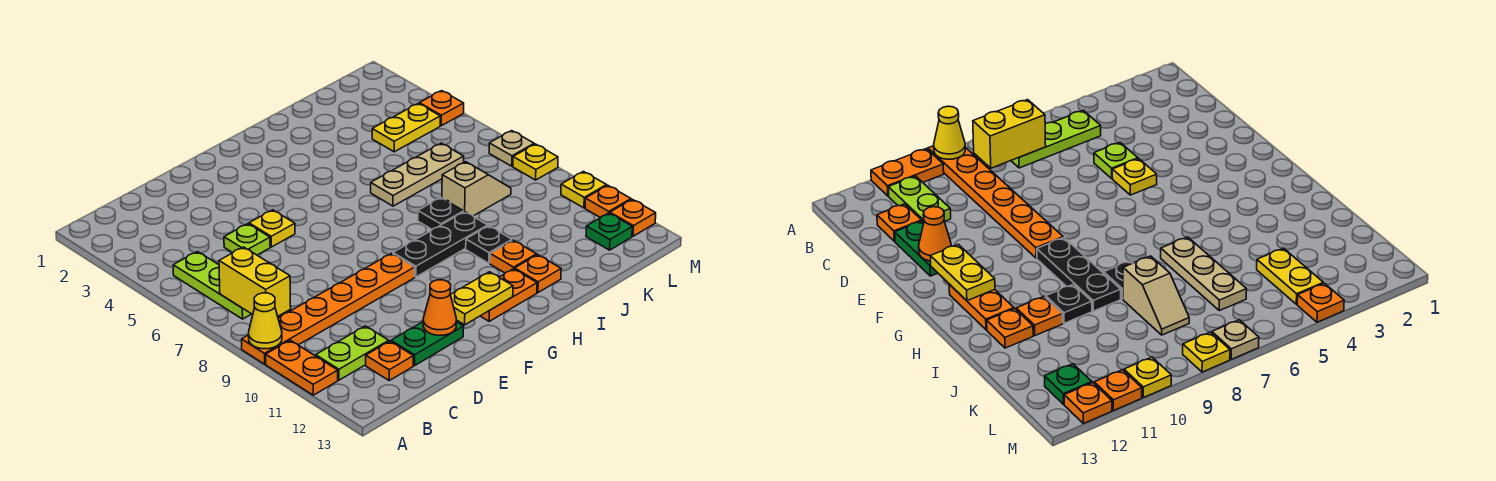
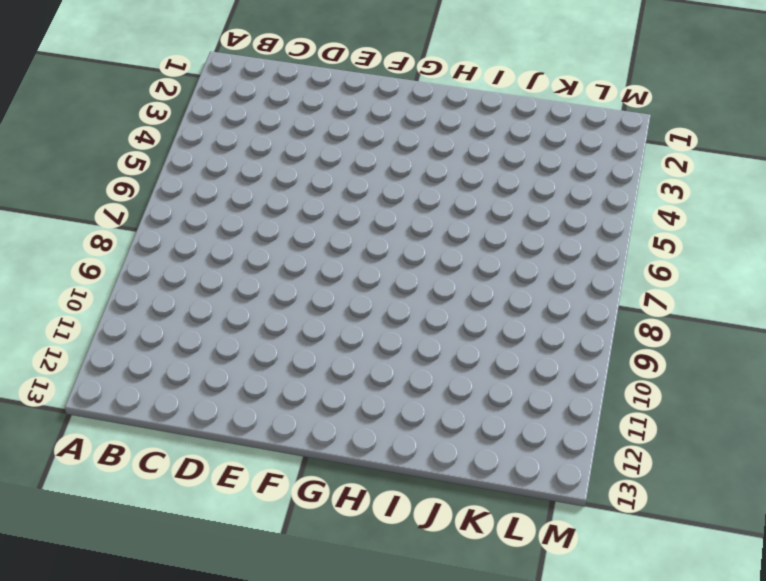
none -> orange plate A9:F9 level 1
none -> orange plate A10:A11 level 1
none -> lime plate B5:B7 level 1

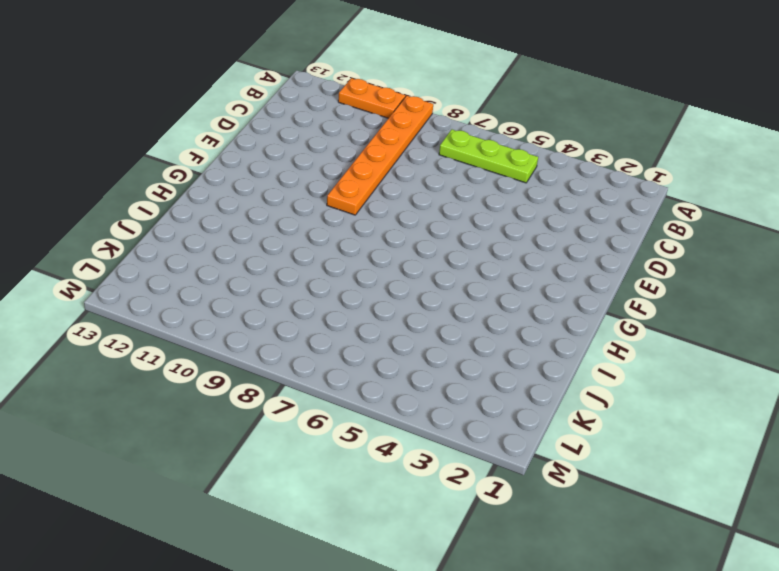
none -> lime plate B11:C11 level 1
none -> orange plate C12 level 1
none -> lime plate D5 level 1

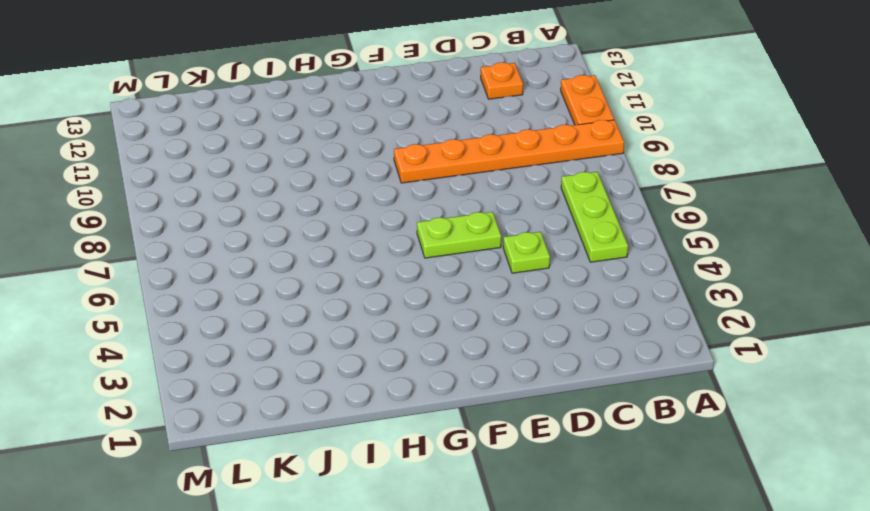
lime plate E6:F6 level 1 -> lime plate B11:C11 level 1
none -> green plate D12:E12 level 1
none -> yellow plate E5 level 1
none -> black plate G9:I9 level 1

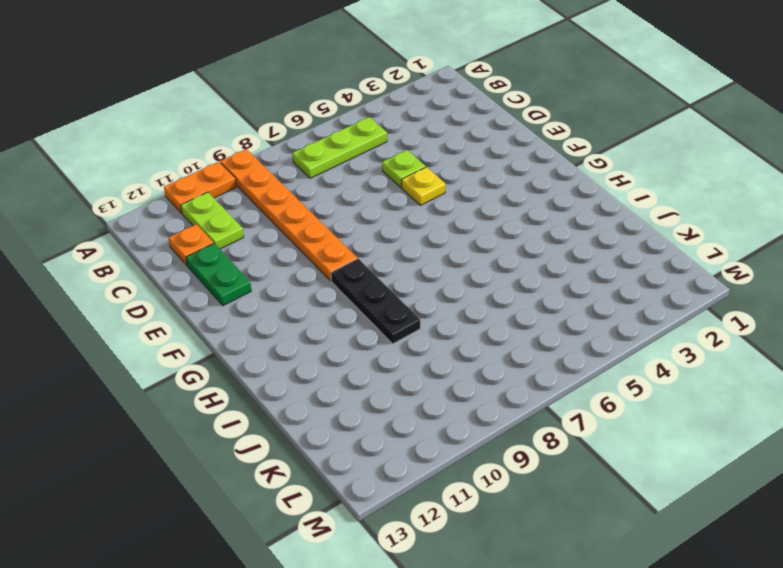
none -> orange plate G12:H12 level 1
none -> tan plate I6:K6 level 1
none -> black plate I8 level 1

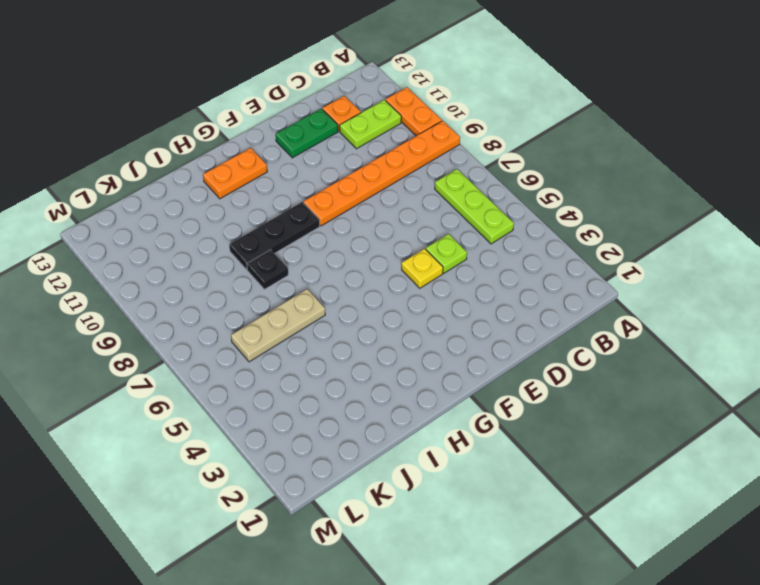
none -> black plate I10 level 1
none -> orange plate I11 level 1
none -> orange plate I12 level 1

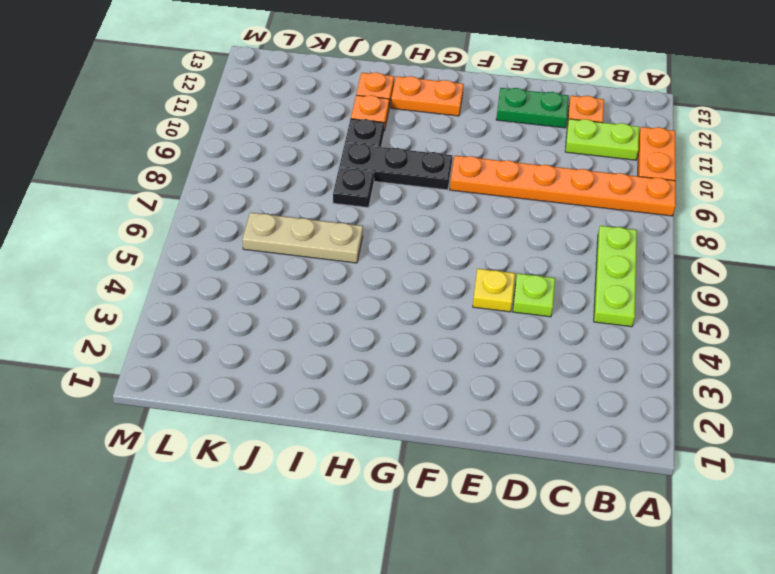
none -> tan slope J8:K8 level 1 top J
none -> yellow plate K4:L4 level 1
none -> green plate L12 level 1

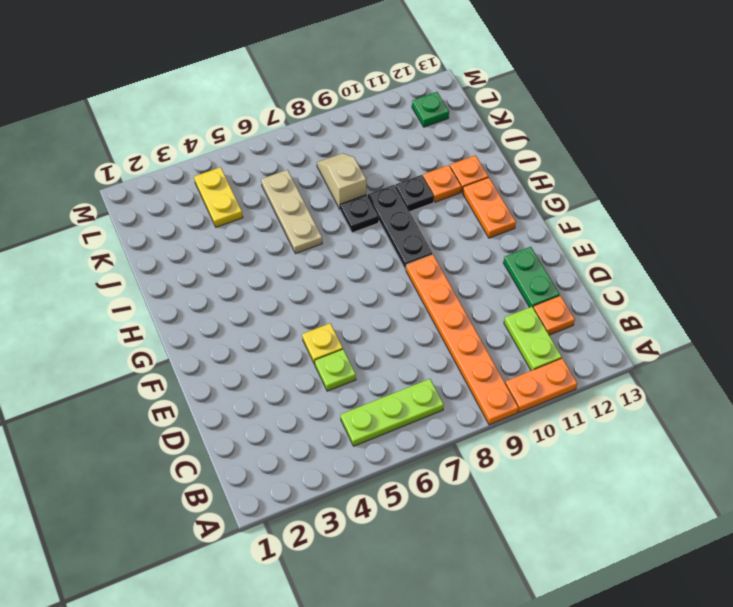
none -> orange plate M4 level 1
none -> tan plate M7 level 1
none -> yellow plate M8 level 1

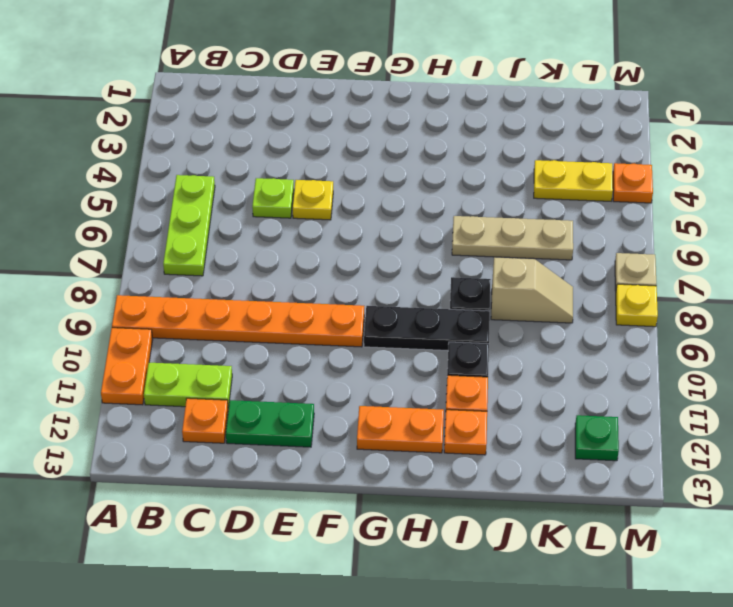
none -> yellow plate M10 level 1
none -> orange plate M11 level 1
none -> orange plate M12 level 1

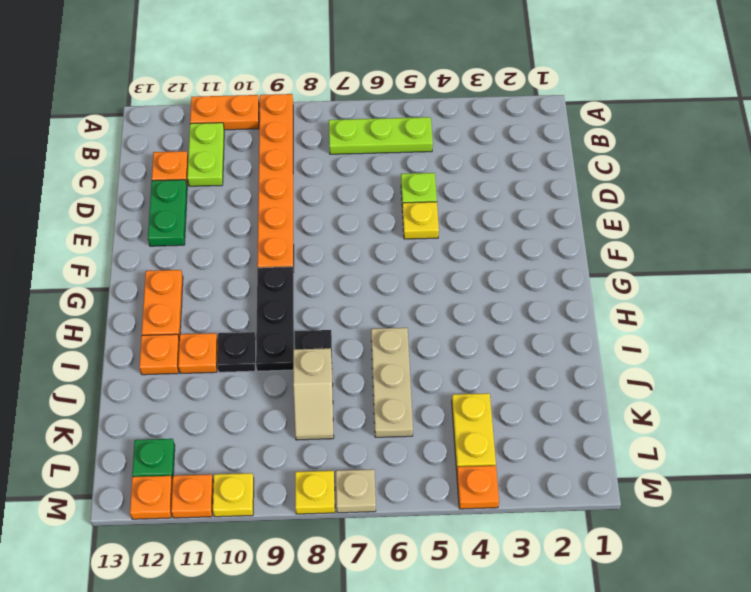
none -> yellow cone A9 level 2
none -> yellow brick B7:B8 level 2
none -> orange cone E12 level 2

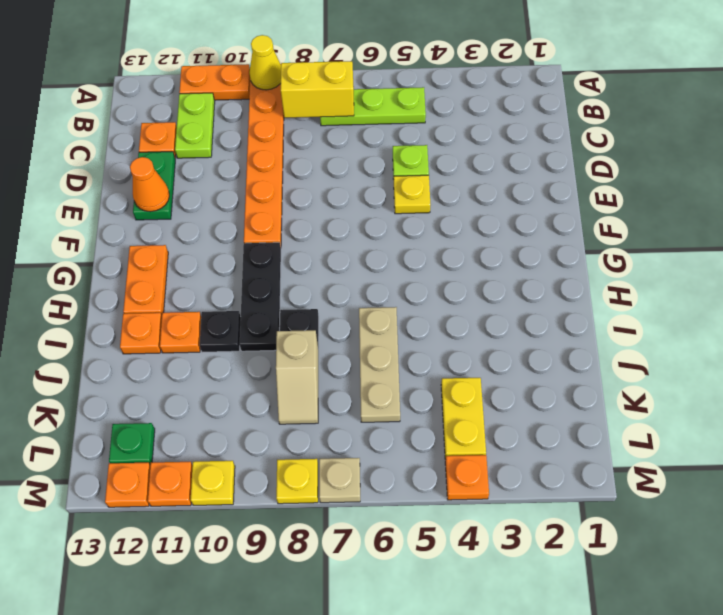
none -> yellow plate F12:G12 level 2

